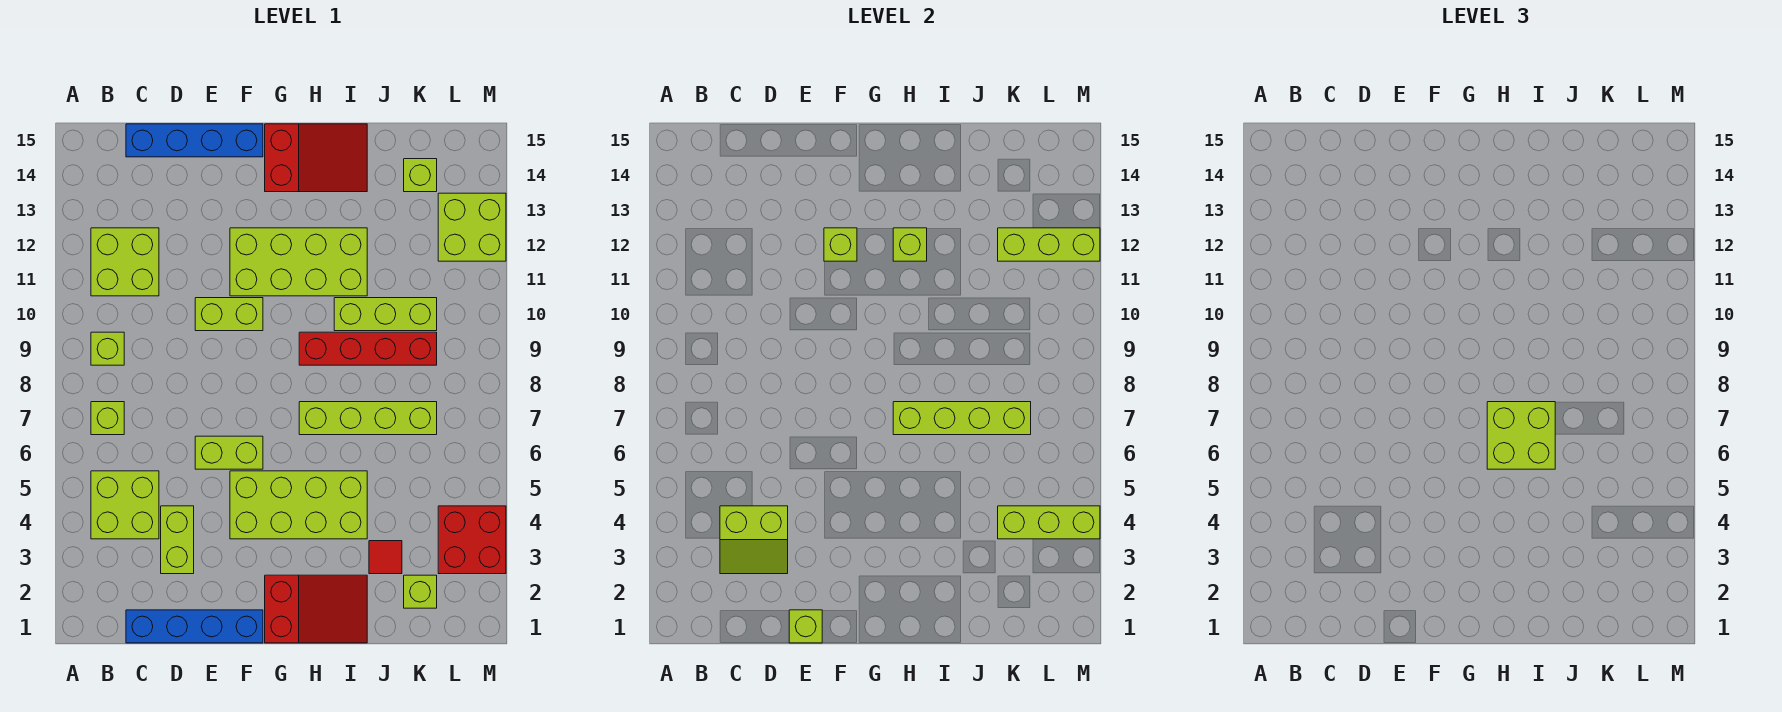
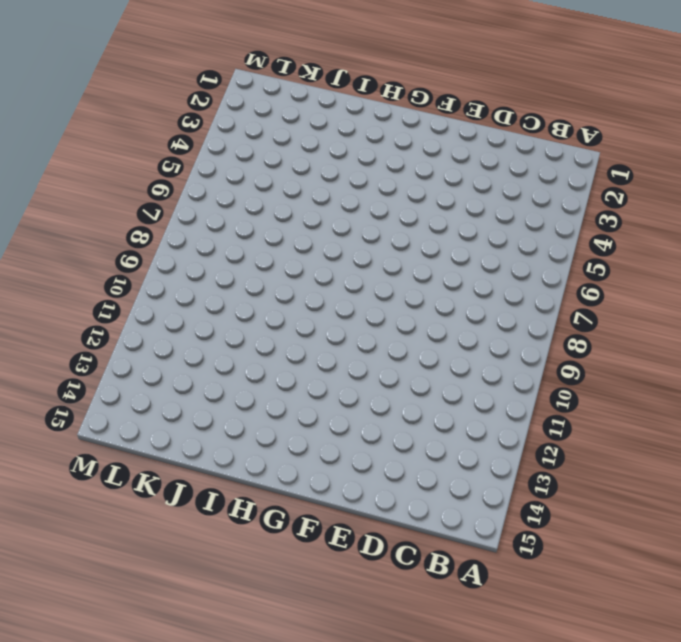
none -> lime brick B4:C5 level 1
none -> lime brick B7 level 1
none -> lime brick B9 level 1

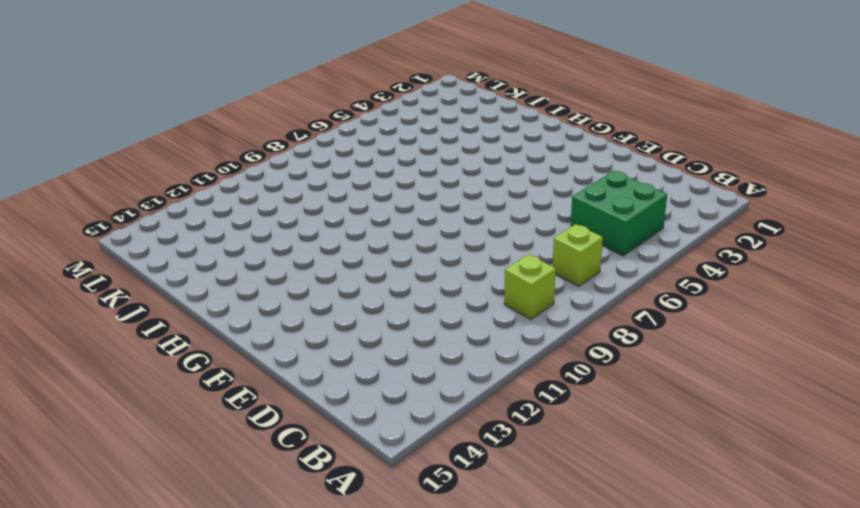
green brick B4:C5 level 1 -> lime brick B4:C5 level 1
none -> lime brick B11:C12 level 1
none -> blue brick C1:F1 level 1
none -> blue brick C15:F15 level 1

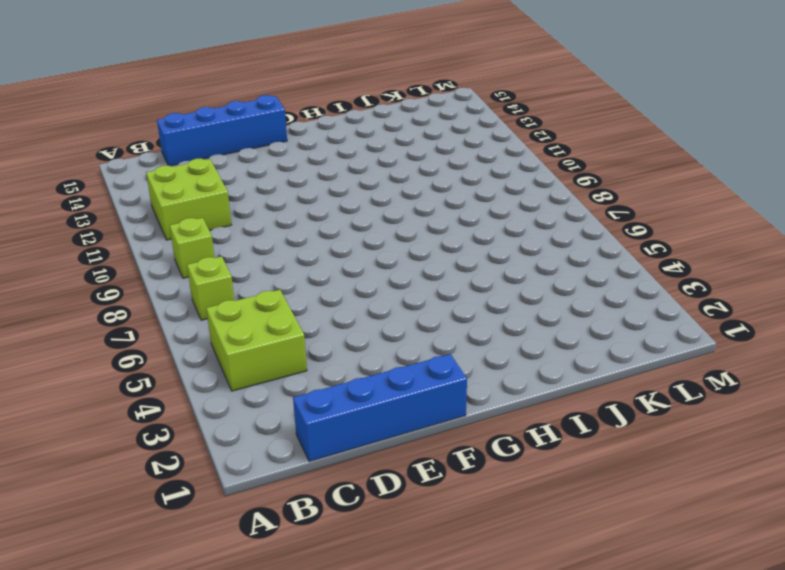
none -> lime brick D3:D4 level 1
none -> lime brick E6:F6 level 1
none -> lime brick E10:F10 level 1

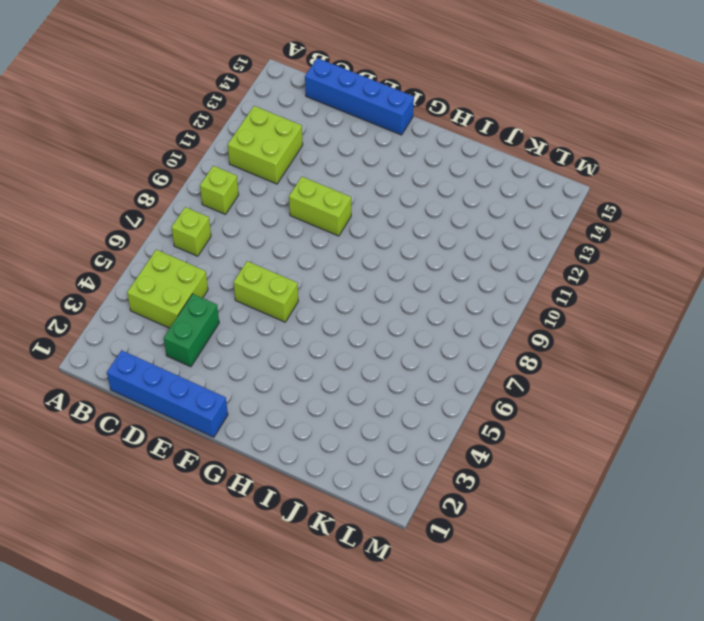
green brick D3:D4 level 1 -> lime brick D3:D4 level 1
none -> lime brick F4:I5 level 1
none -> lime brick F11:I12 level 1
none -> red slope G1:I2 level 1 top G

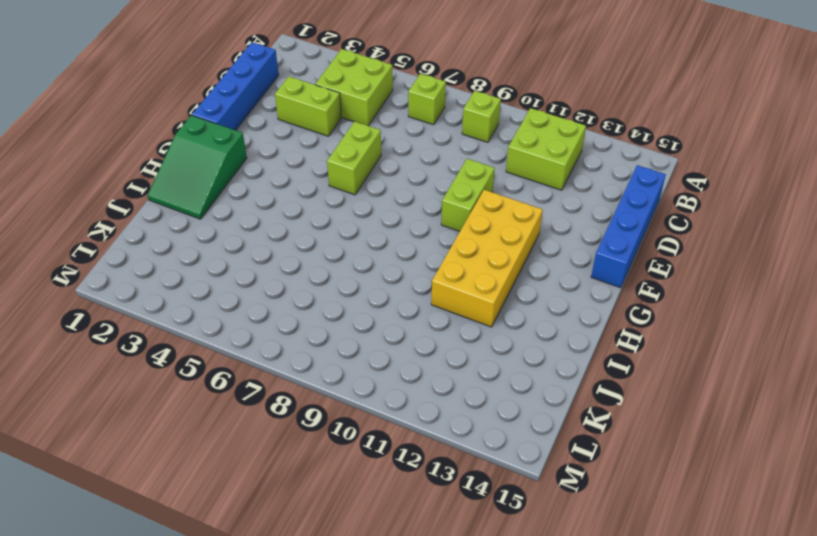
yellow brick F11:I12 level 1 -> lime brick F11:I12 level 1
green slope G1:I2 level 1 top G -> red slope G1:I2 level 1 top G
none -> lime brick F4:I5 level 1
none -> red slope G14:I15 level 1 top G
none -> lime brick H7:K7 level 1

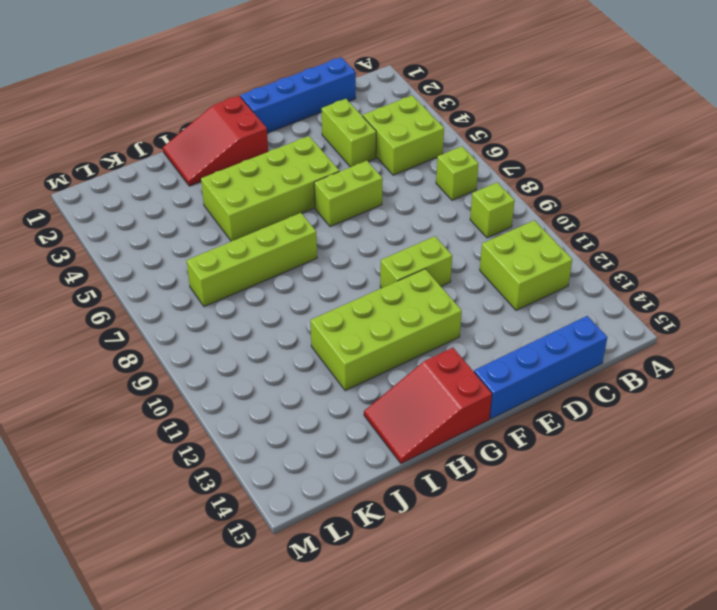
none -> red brick H9:K9 level 1
none -> lime brick I10:K10 level 1
none -> red tile J3 level 1

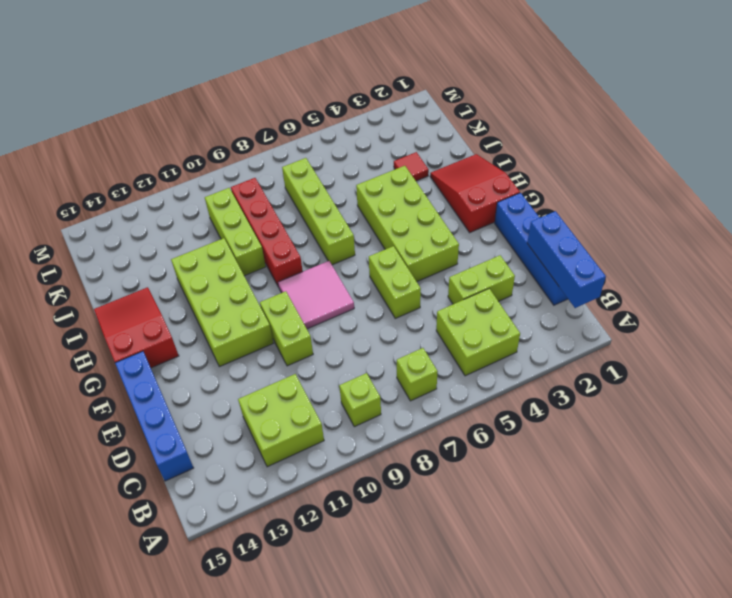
blue brick B1:D1 level 2 -> none
pink tile F8:G9 level 1 -> none
none -> lime brick K2 level 1
none -> lime brick K14 level 1
none -> red brick L3:M4 level 1

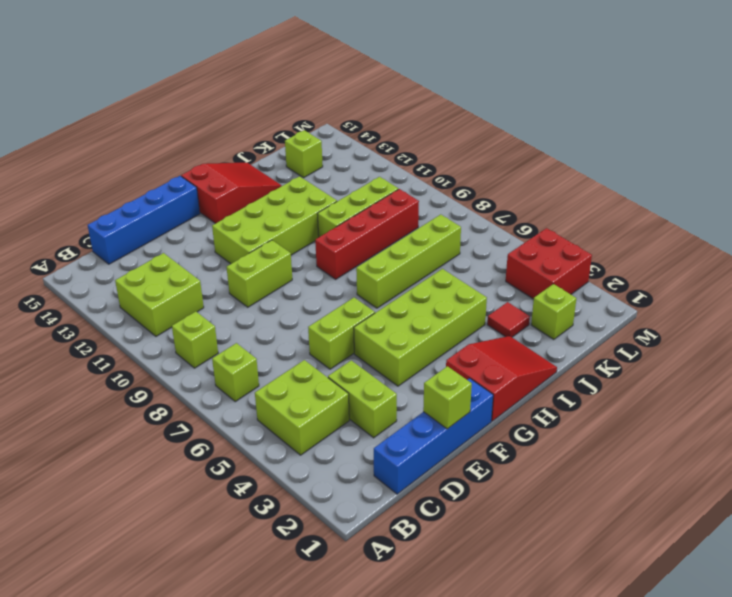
none -> lime brick L12:M13 level 1
none -> lime slope C3:D4 level 2 top 4
none -> lime brick F12 level 2

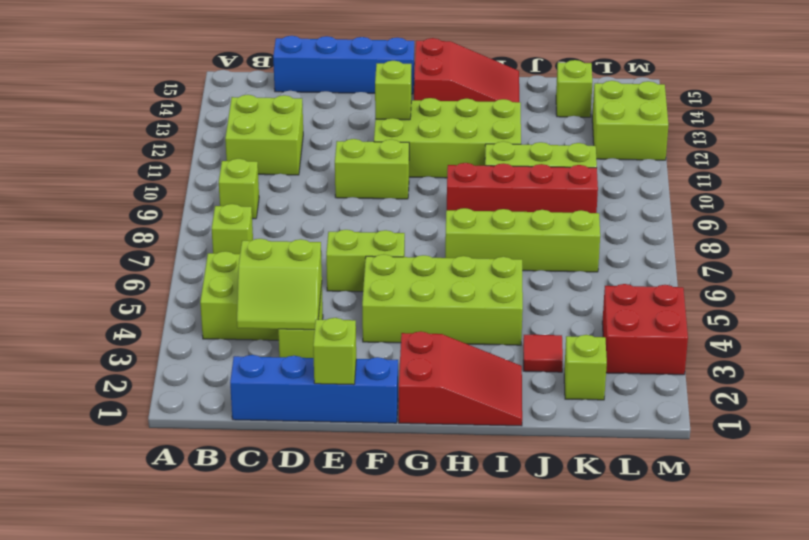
none -> lime brick H7:K7 level 2
none -> lime brick H12 level 2
none -> lime brick K4:M4 level 2

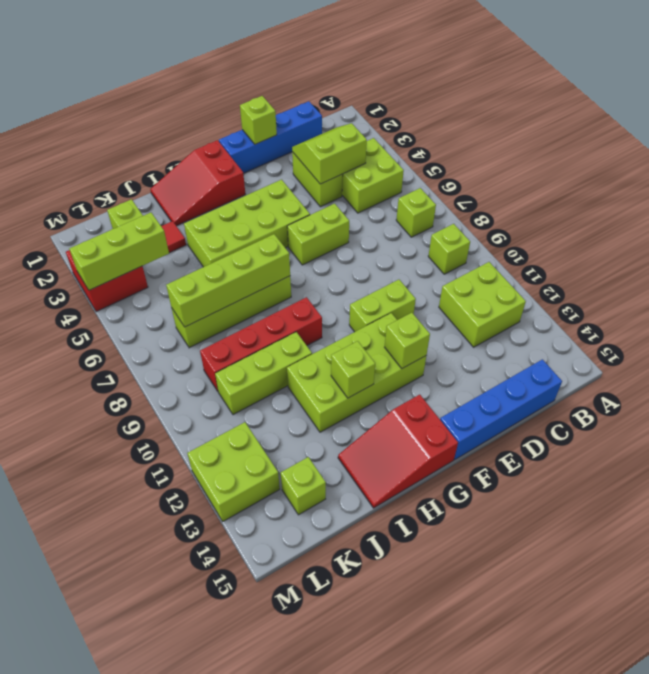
none -> lime brick K12:M12 level 2
none -> lime brick H6:I7 level 3

